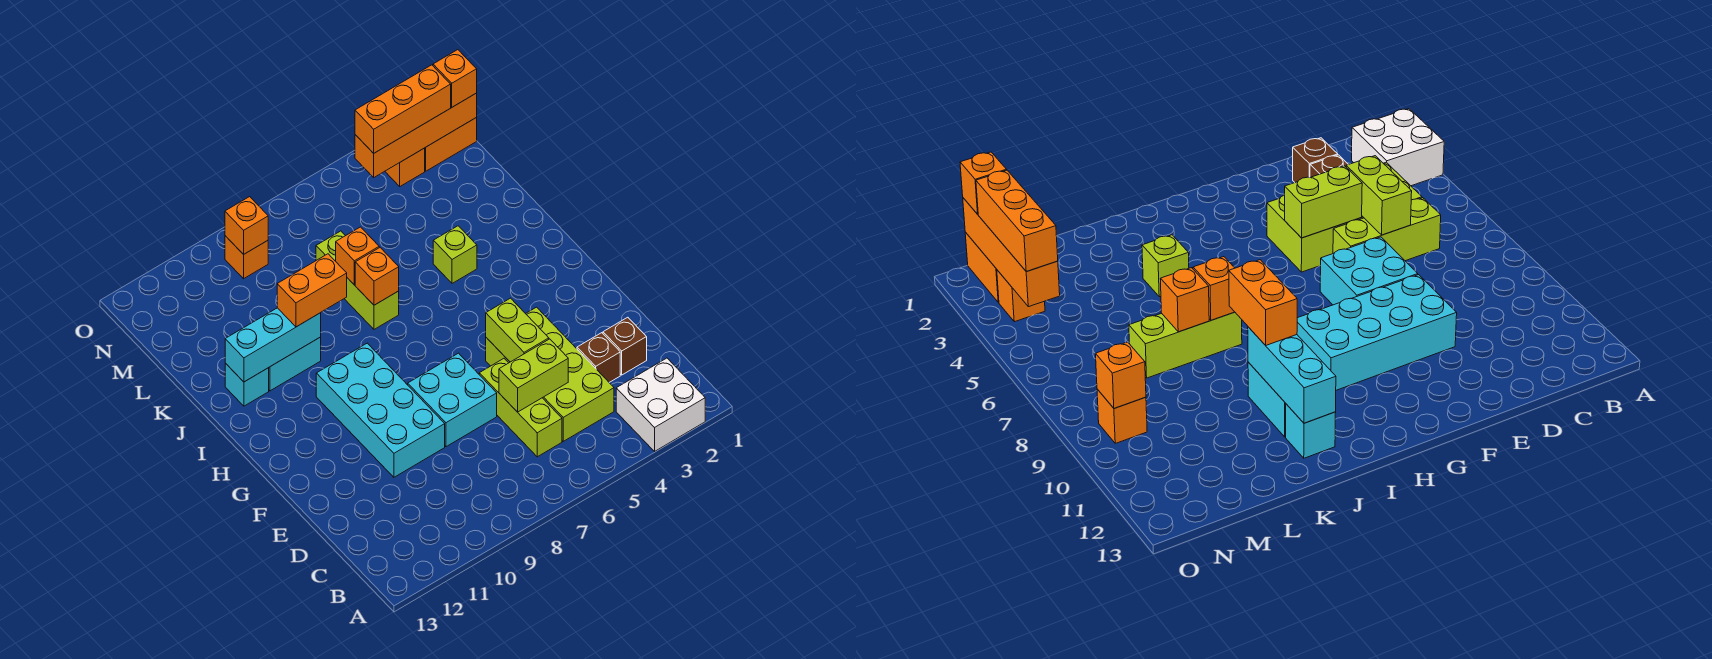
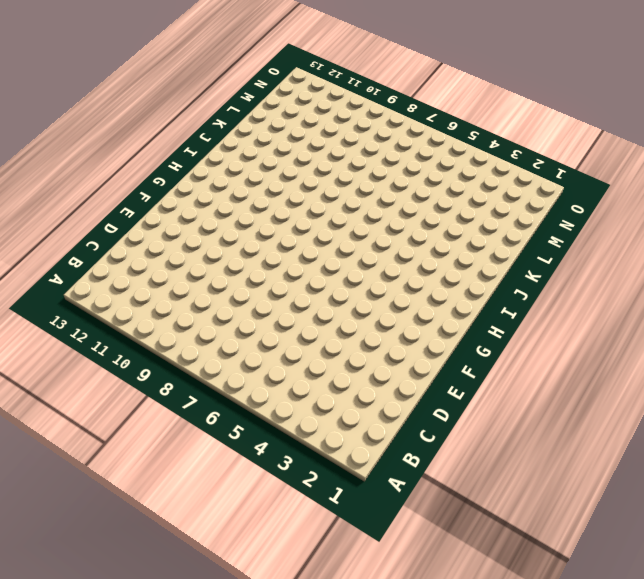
none -> white brick A2:B3 level 1
none -> lime brick C4:F5 level 1
none -> lime brick C6:E6 level 1

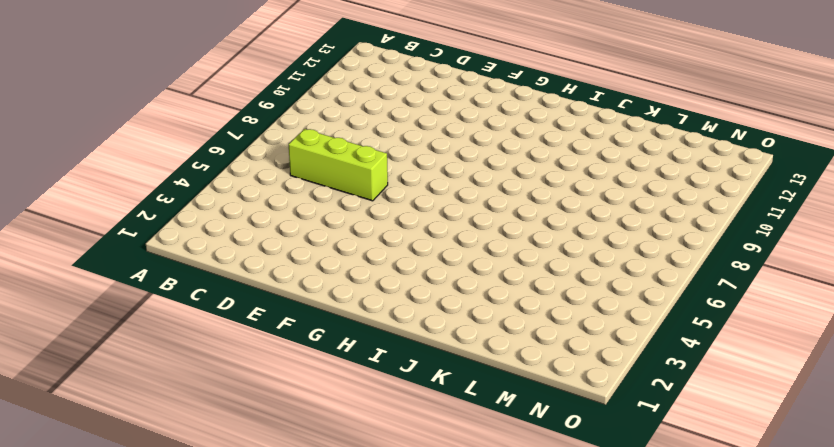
none -> white brick A2:B3 level 1
none -> lime brick C4:F5 level 1
none -> brown brick D2 level 1

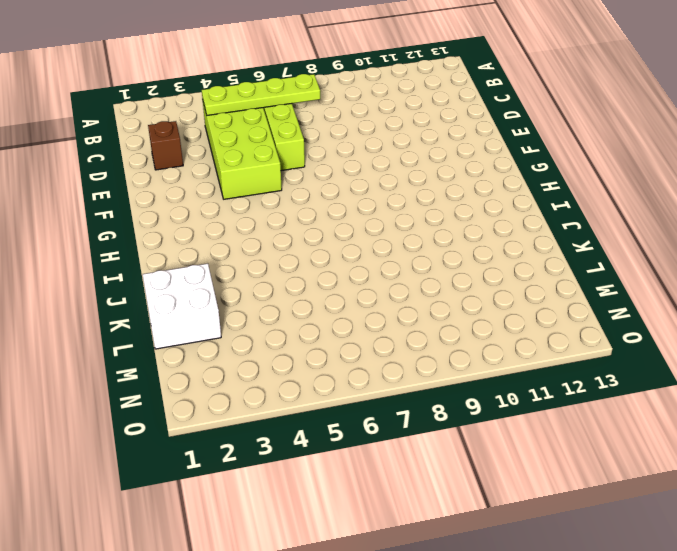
lime plate C4:C7 level 2 -> none
white brick K1:L2 level 1 -> white brick A2:B3 level 1
none -> brown brick D3 level 1
none -> cyan brick E7:F8 level 1
none -> cyan brick E9:H10 level 1

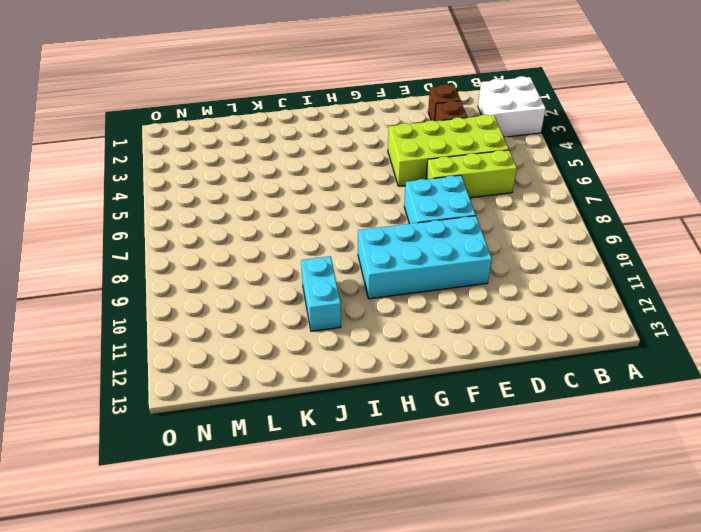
none -> lime brick J4 level 1
none -> lime brick J7:L7 level 1
none -> cyan brick J12 level 1

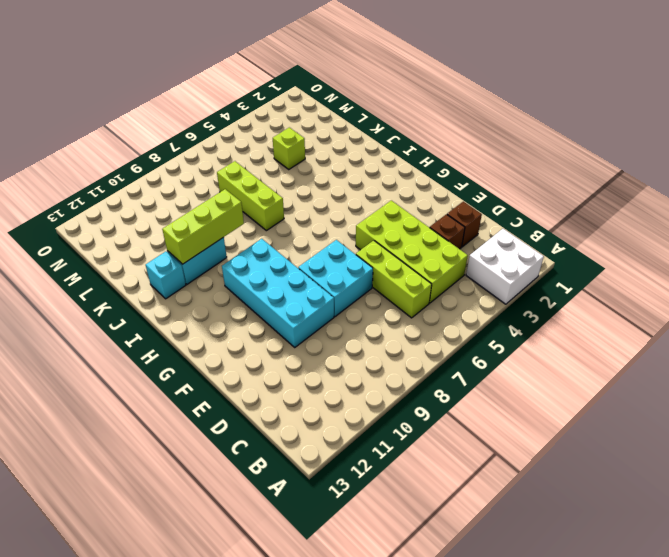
lime brick J9:J11 level 2 -> cyan brick J10:J12 level 2
lime brick L4 level 1 -> lime brick J4 level 1
none -> orange brick N1:N2 level 1
none -> orange brick N3 level 1
none -> orange brick N9 level 1

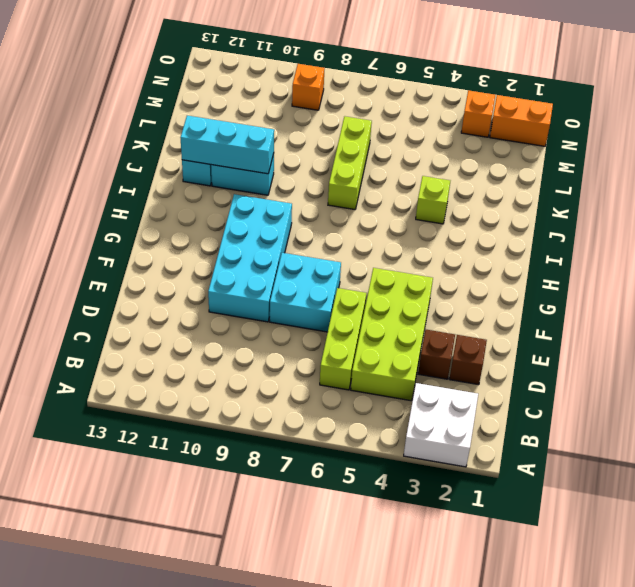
none -> lime brick D5:D6 level 2
none -> lime brick E5:F5 level 2
none -> orange brick J7 level 2

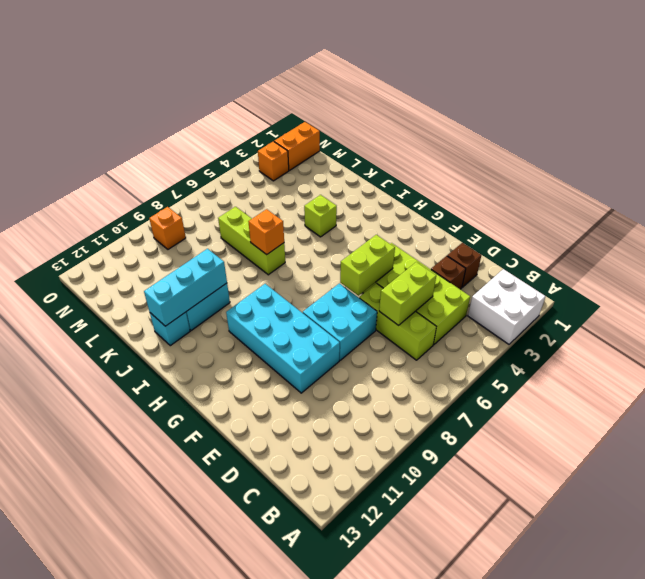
lime brick F5:F6 level 2 -> lime brick E5:F5 level 2
none -> orange brick K7 level 2
none -> orange brick N1:N4 level 2
none -> orange brick N9 level 2

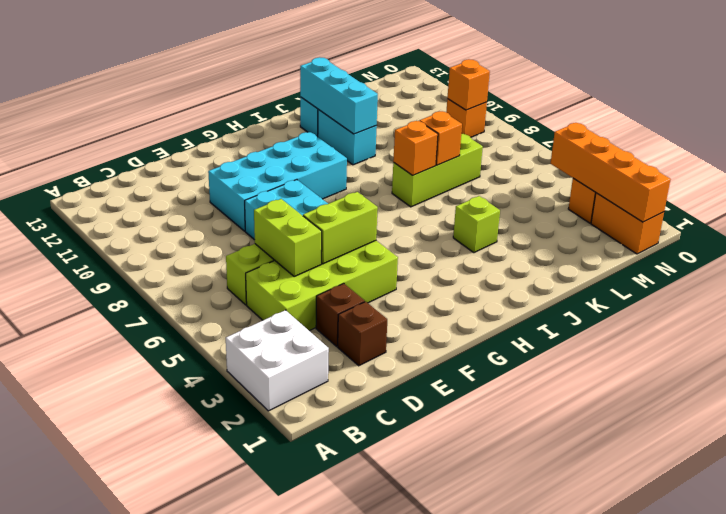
none -> orange brick J9:J10 level 3
none -> orange brick N1 level 3
none -> orange brick N2:N4 level 3

